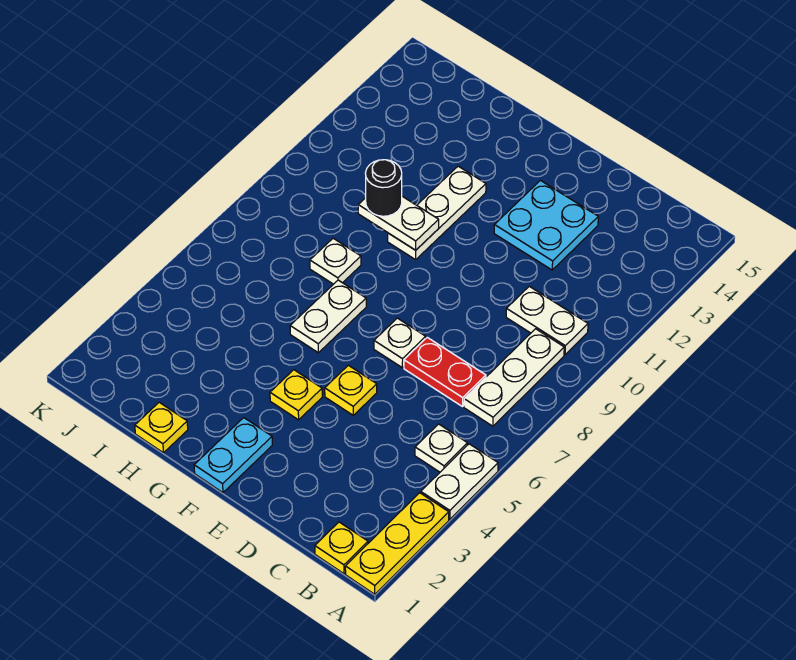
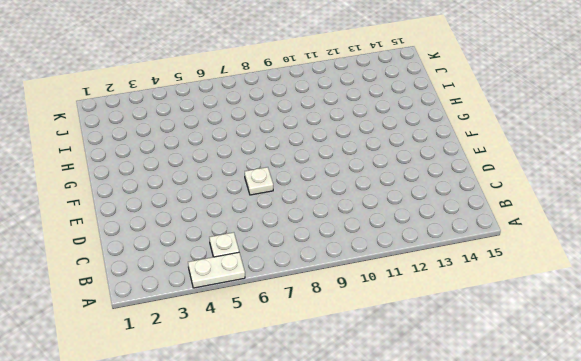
none -> yellow plate A1:A3 level 1
none -> yellow plate B1 level 1
none -> white plate B7:B9 level 1

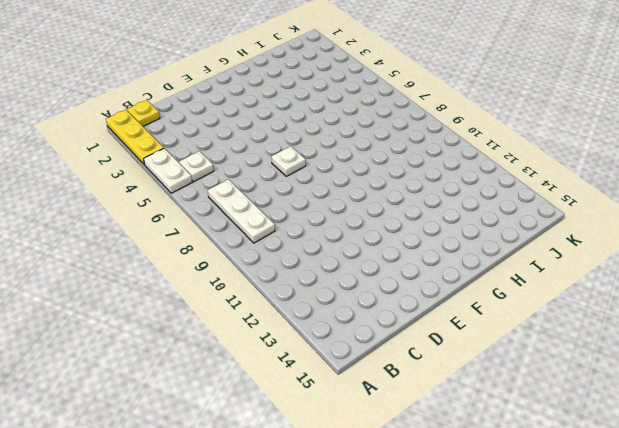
none -> white plate B10:C10 level 1
none -> red plate C7:D7 level 1
none -> cyan plate D12:E13 level 1

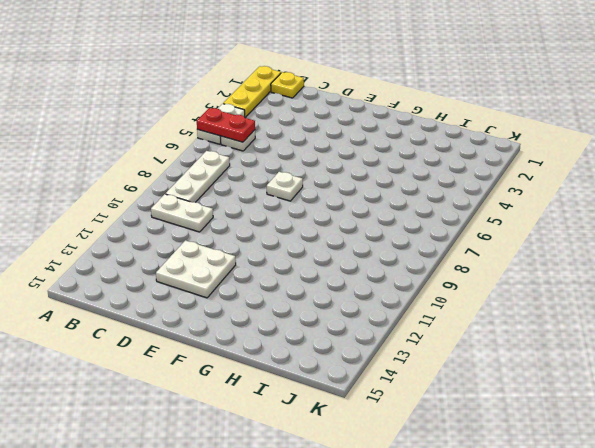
red plate A5:B5 level 2 -> red plate C7:D7 level 1
white plate D12:E13 level 1 -> cyan plate D12:E13 level 1
none -> yellow plate E5 level 1
none -> cyan plate F1:F2 level 1
none -> yellow plate F4 level 1

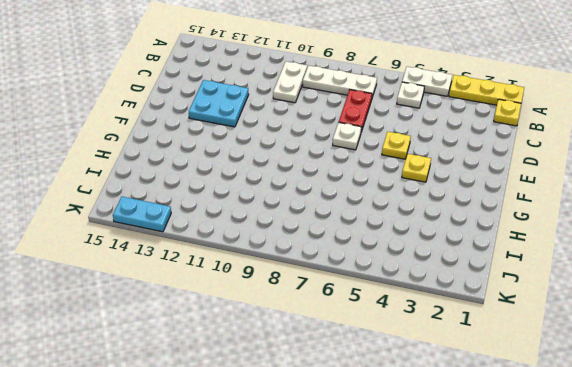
cyan plate K13:K14 level 1 -> cyan plate F1:F2 level 1
none -> white plate G6:G7 level 1
none -> white plate G10:G12 level 1
none -> yellow plate H1 level 1

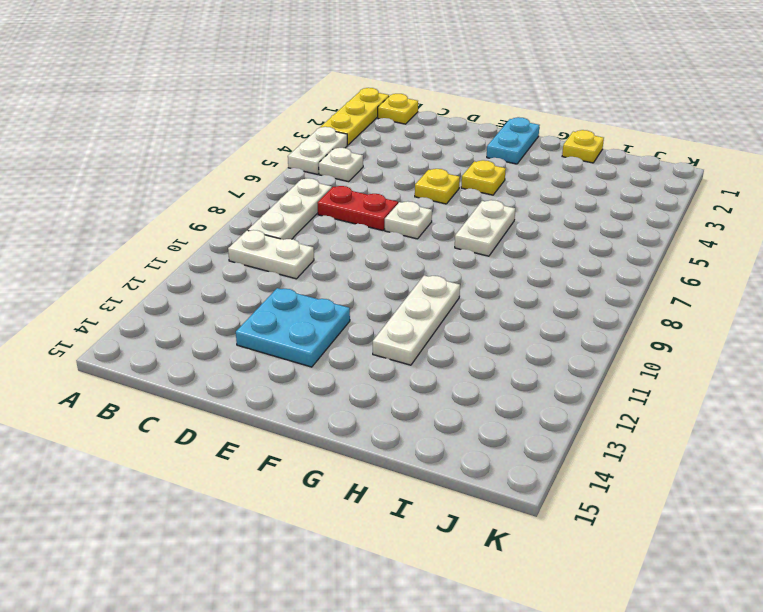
none -> white plate H8 level 1
none -> white plate G10:H10 level 2
none -> black round brick H10 level 3

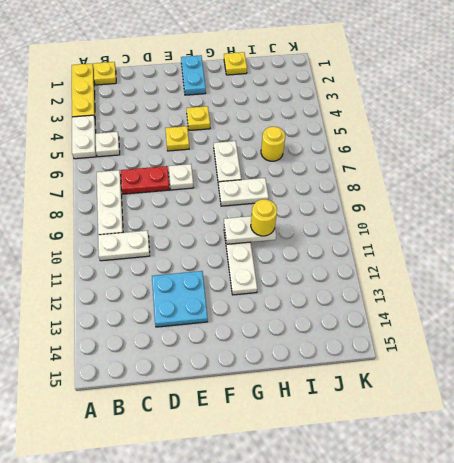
white plate G8:H8 level 1 -> white plate H8 level 1
yellow round brick H10 level 3 -> black round brick H10 level 3
yellow round brick I6 level 1 -> none

